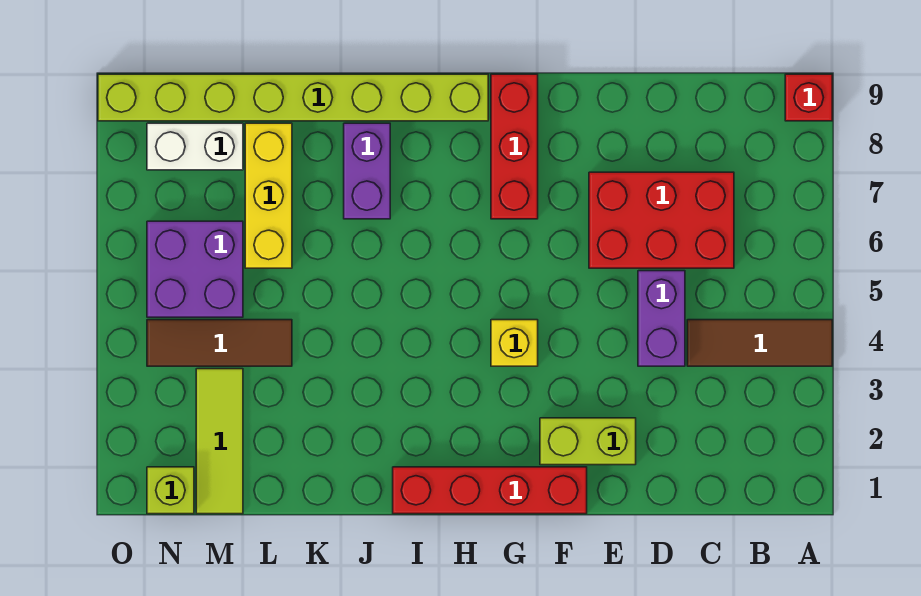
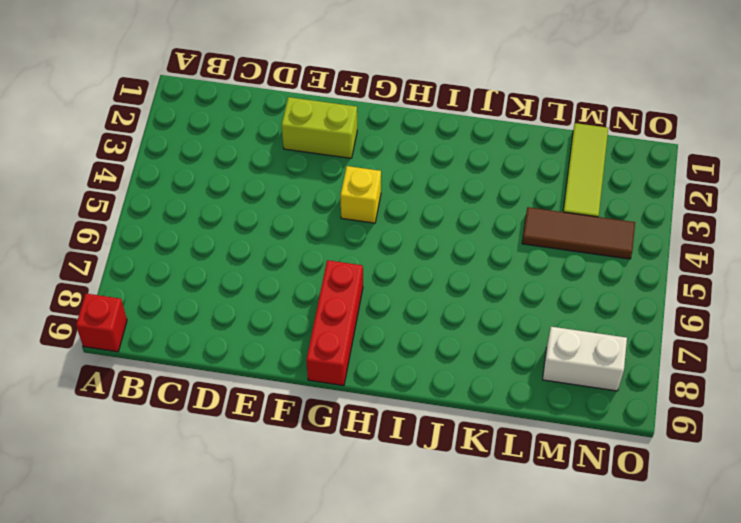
none -> brown tile A4:C4 level 1
none -> red brick C6:E7 level 1
none -> purple brick D4:D5 level 1

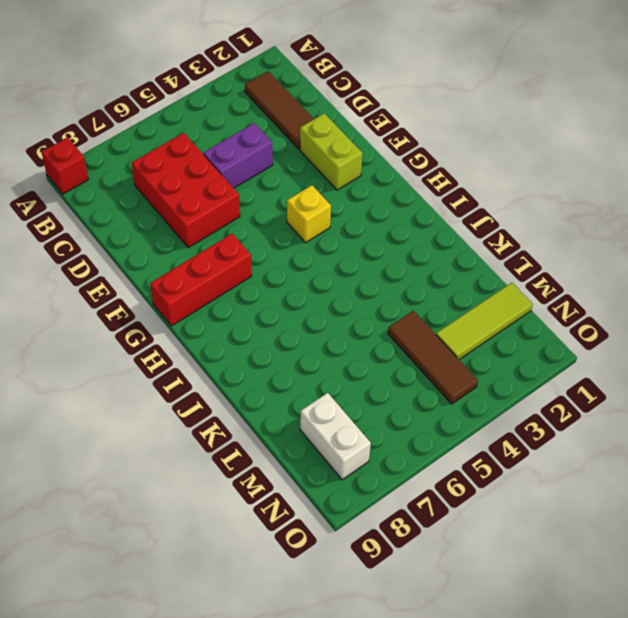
brown tile B2:D2 level 1 -> brown tile A4:C4 level 1
none -> red brick F1:I1 level 1
none -> lime brick H9:O9 level 1
none -> purple brick J7:J8 level 1

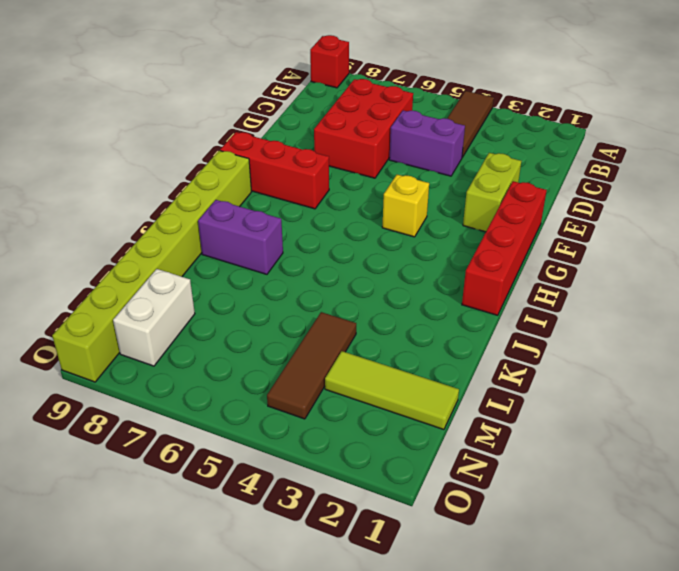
none -> yellow brick L6:L8 level 1
none -> purple brick M5:N6 level 1
none -> lime brick N1 level 1

